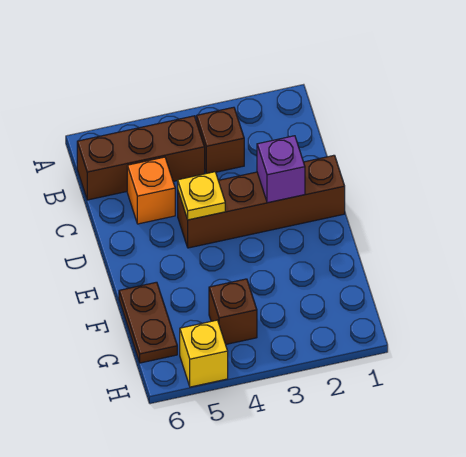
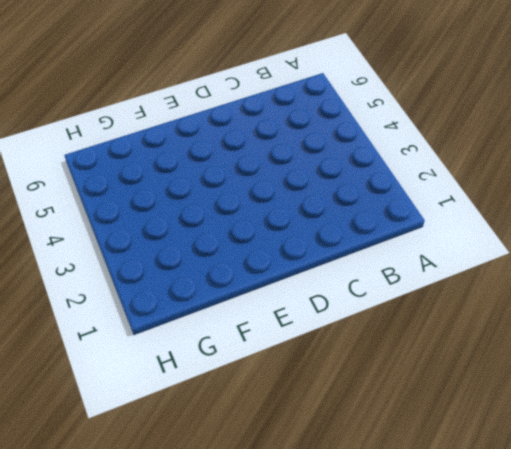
none -> brown brick B3 level 1
none -> brown brick B4:B6 level 1

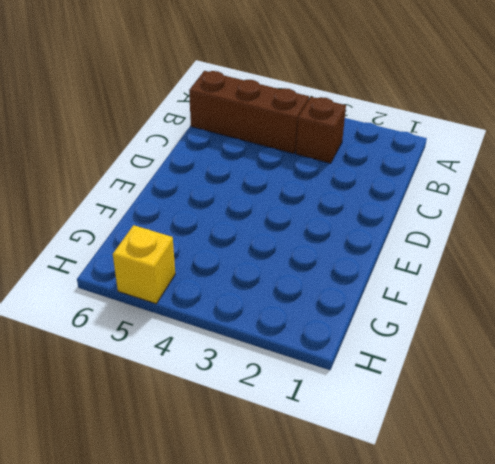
none -> orange brick C5 level 1
none -> brown brick D1:D4 level 1

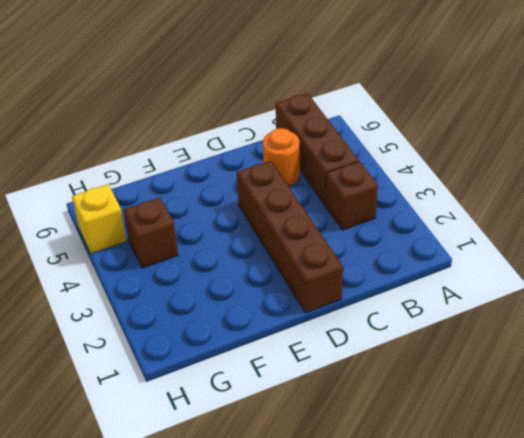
orange round brick C5 level 1 -> orange brick C5 level 1
none -> brown plate F6:G6 level 1
none -> purple brick D2 level 2

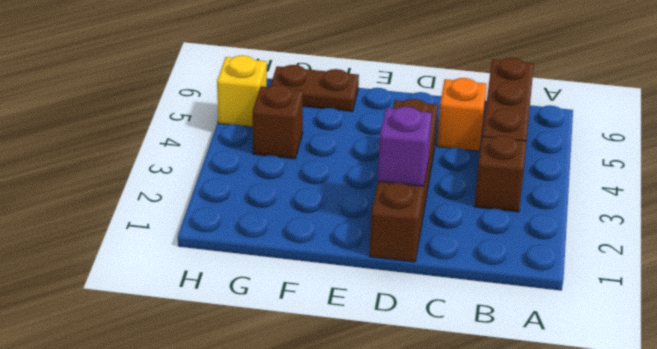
none -> yellow plate D4 level 2

